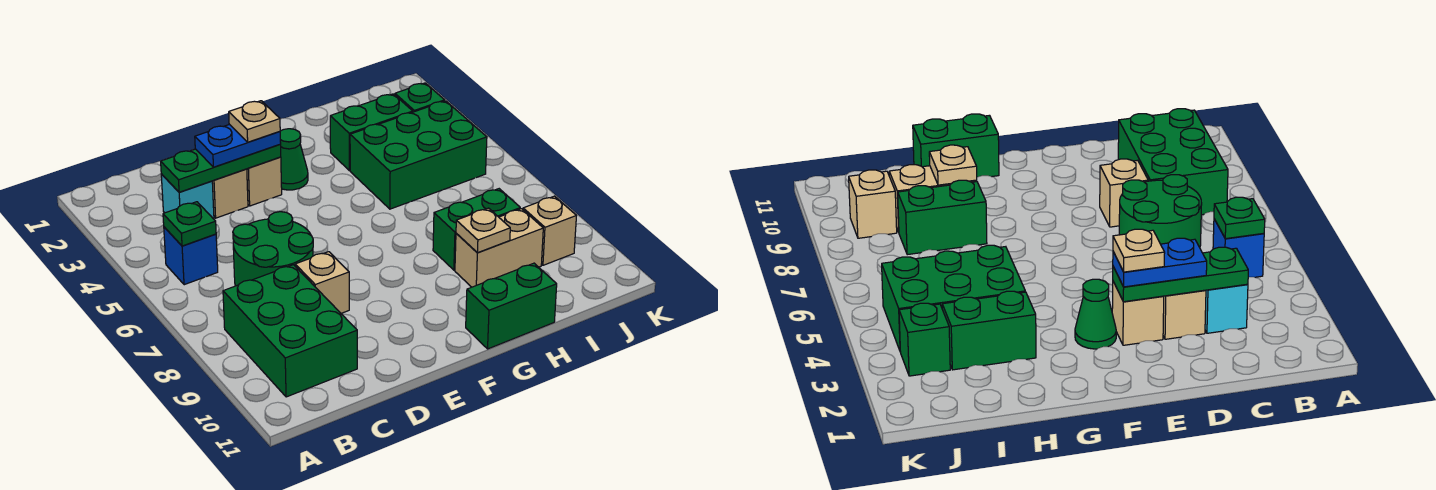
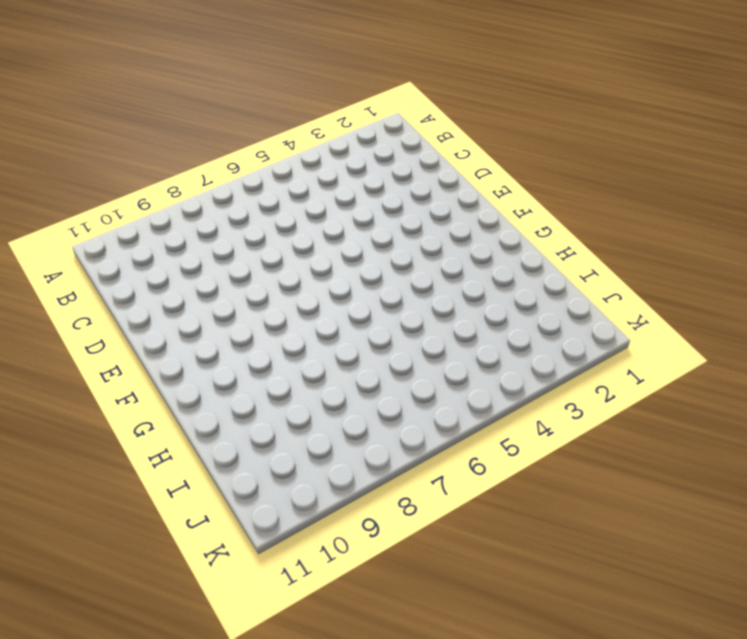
none -> blue brick B5 level 1
none -> green brick B8:C10 level 1
none -> cyan brick C3 level 1

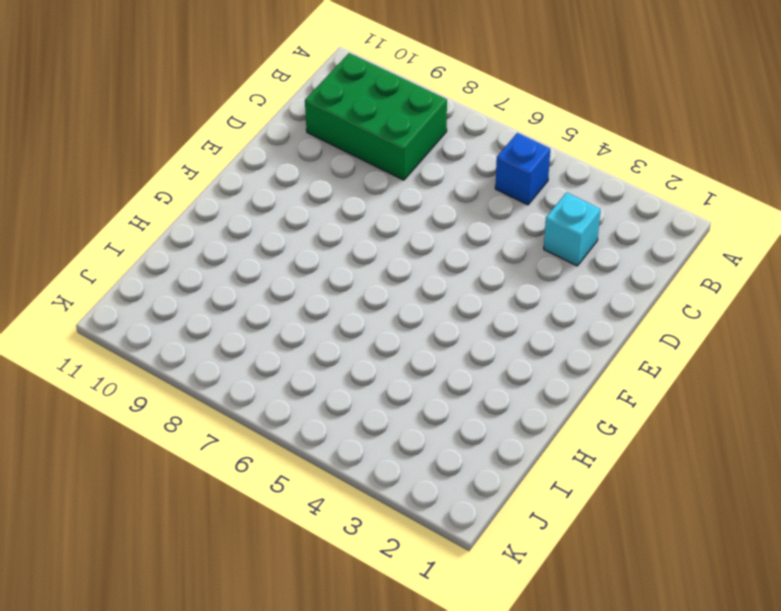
none -> green round brick C6:D7 level 1
none -> tan brick D3 level 1
none -> tan brick D8 level 1

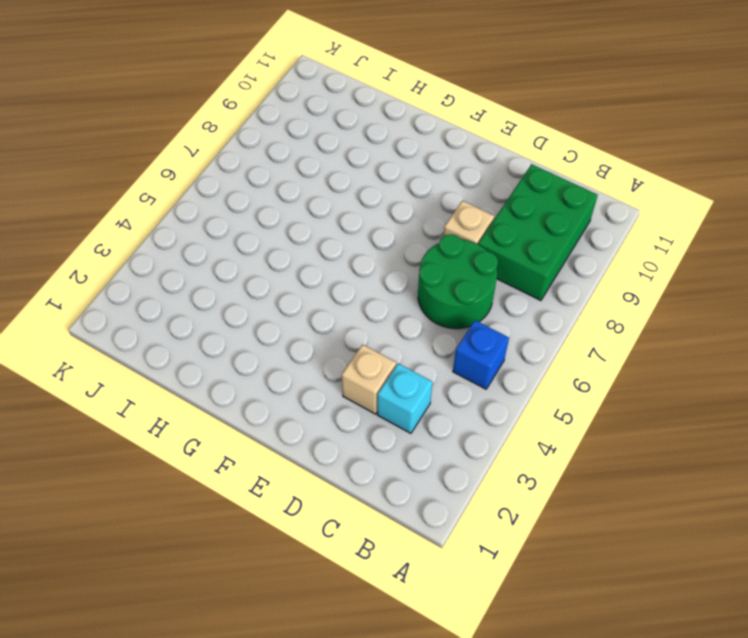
none -> tan brick E3 level 1
none -> green cone F3 level 1
none -> green brick G11:H11 level 1

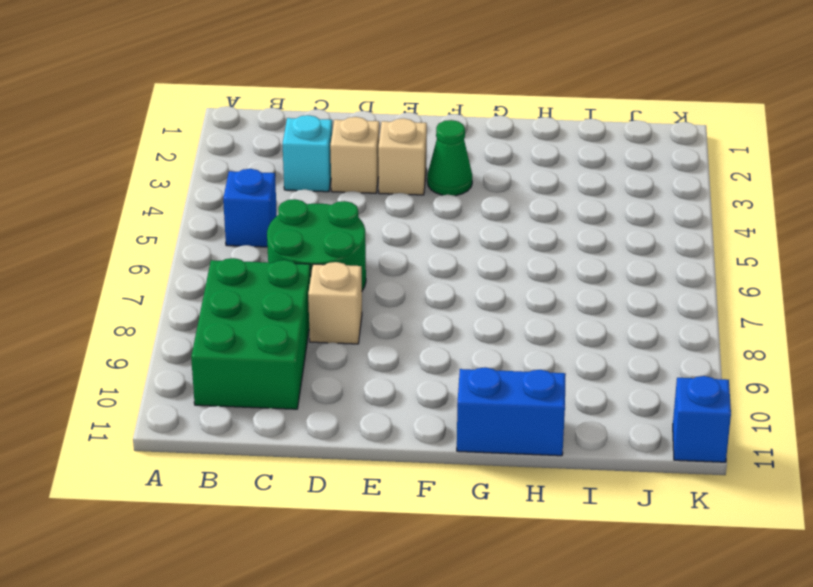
blue brick G11:H11 level 1 -> green brick G11:H11 level 1
blue brick K11 level 1 -> none
none -> green brick H3:I3 level 1
none -> green brick H4:J5 level 1
none -> green brick H8:I8 level 1

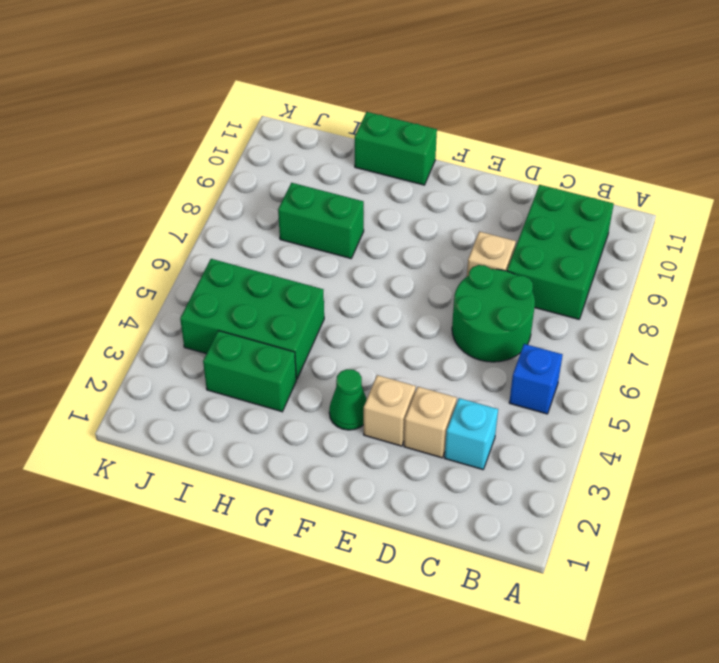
none -> tan brick H9:I9 level 1
none -> green brick J3 level 1
none -> tan brick J9 level 1

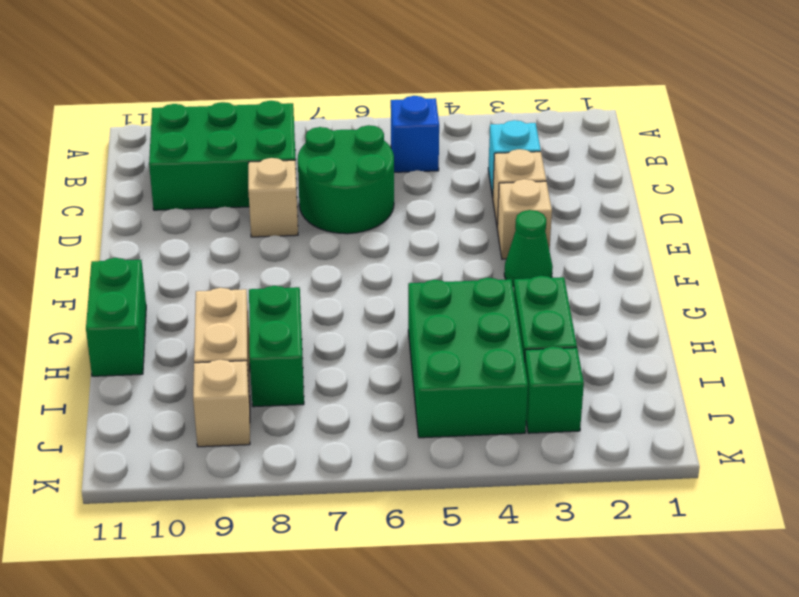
none -> green plate B5 level 2
none -> green plate C3:E3 level 2
none -> tan plate H9 level 2

